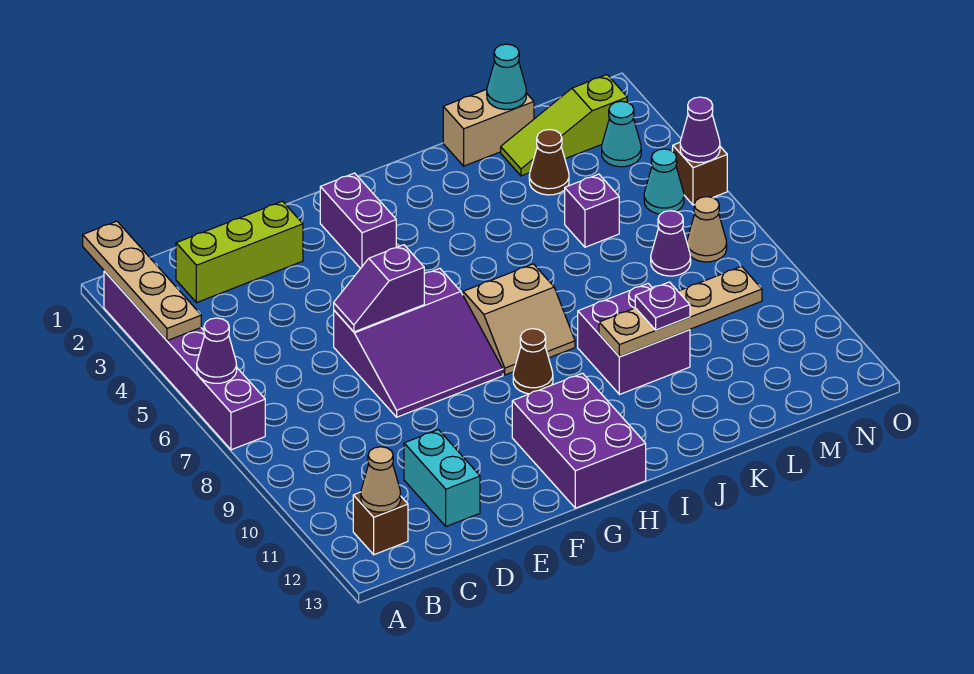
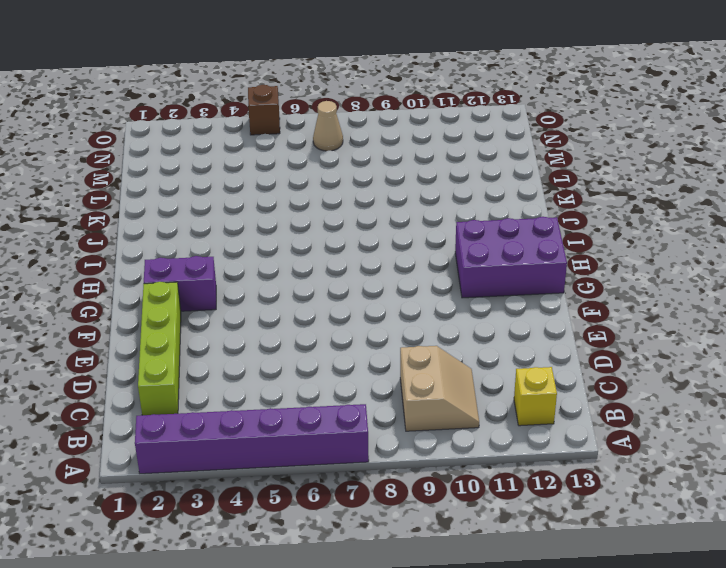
tan slope B9:C10 level 1 top 9 -> tan slope H7:I8 level 1 top 7
yellow brick B12 level 1 -> brown brick B12 level 1
lime brick C2:F2 level 1 -> lime brick C2:E2 level 1
none -> cyan brick D11:D12 level 1
none -> purple slope E6:G8 level 1 top 6
none -> brown cone H9 level 1

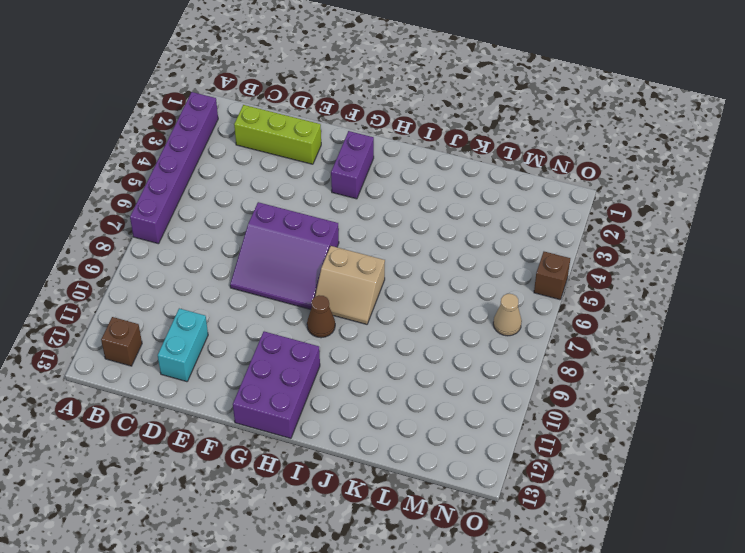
none -> purple brick J9:K10 level 1
none -> tan brick K1:L1 level 1
none -> lime slope L2:N2 level 1 top N

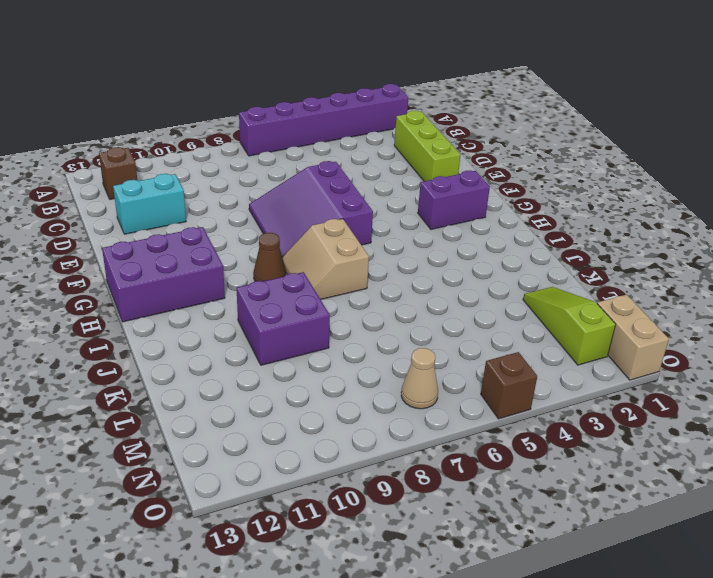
tan brick N1:O1 level 1 -> tan brick K1:L1 level 1
none -> brown cone L3 level 1
none -> purple brick L5 level 1
none -> purple cone M7 level 1

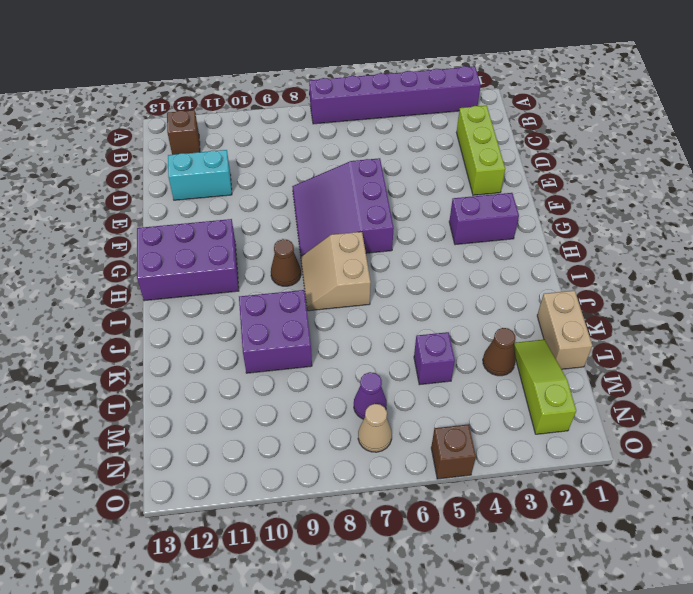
none -> cyan cone N3 level 1
none -> cyan cone N5 level 1
none -> tan plate A1:A4 level 2

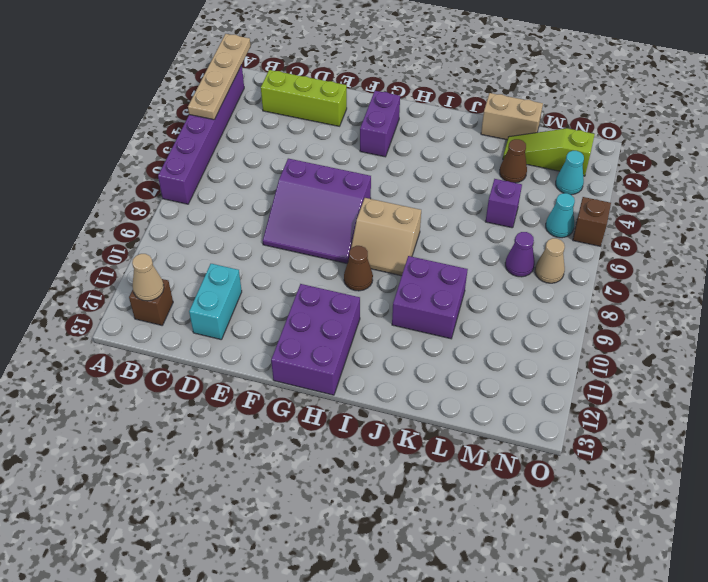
none -> purple cone A6 level 2
none -> purple slope E6:F6 level 2 top F
none -> tan plate J10:M10 level 2

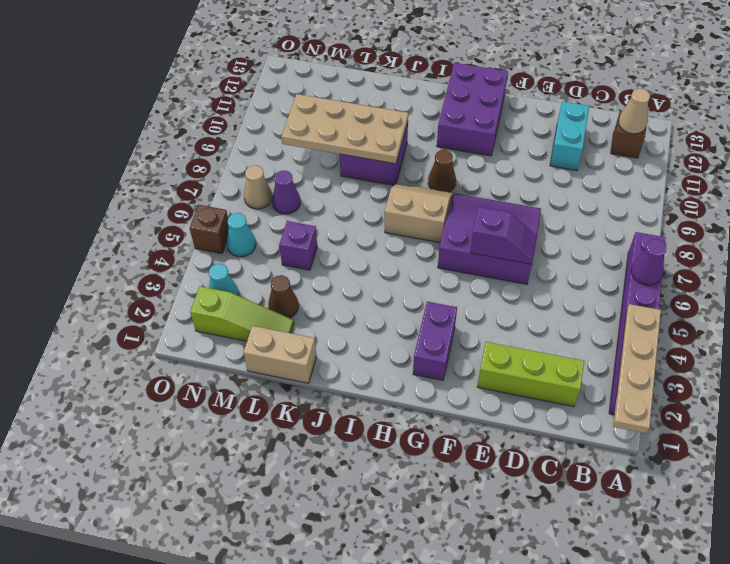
tan plate J9:M10 level 2 -> tan plate J10:M10 level 2
none -> cyan cone L1 level 2
none -> purple cone O5 level 2
none -> purple plate K10 level 3

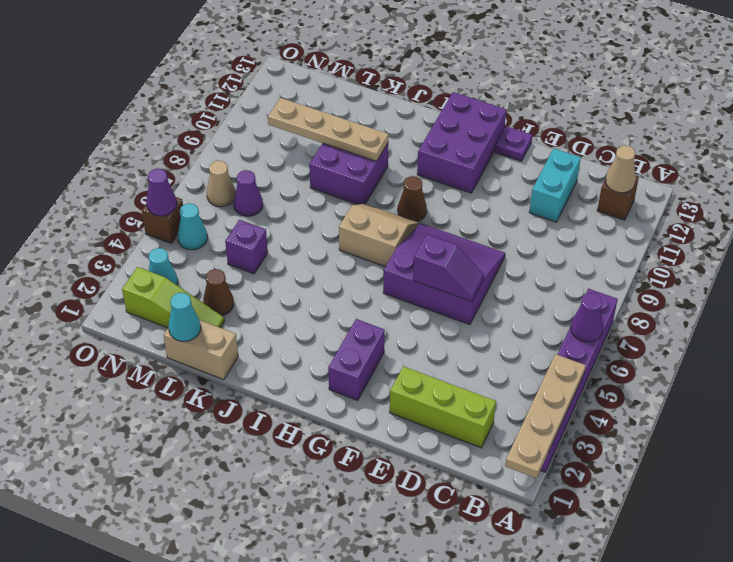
purple plate F13 level 1 -> purple plate K10 level 3

